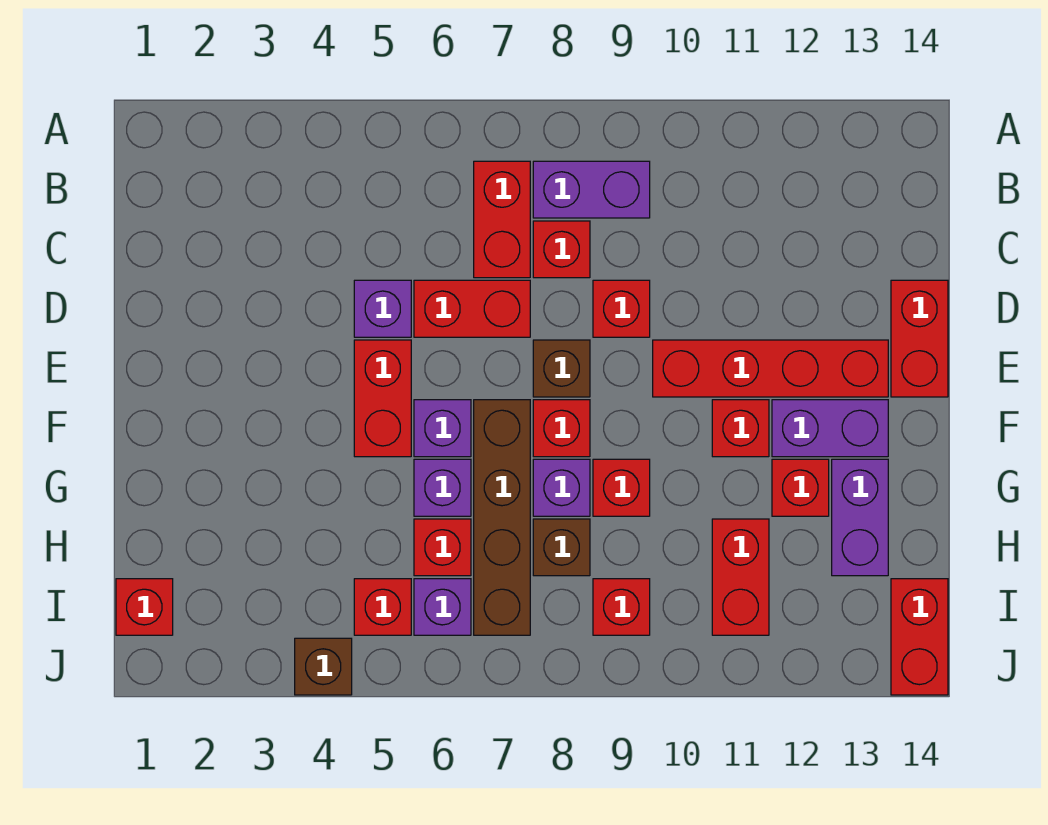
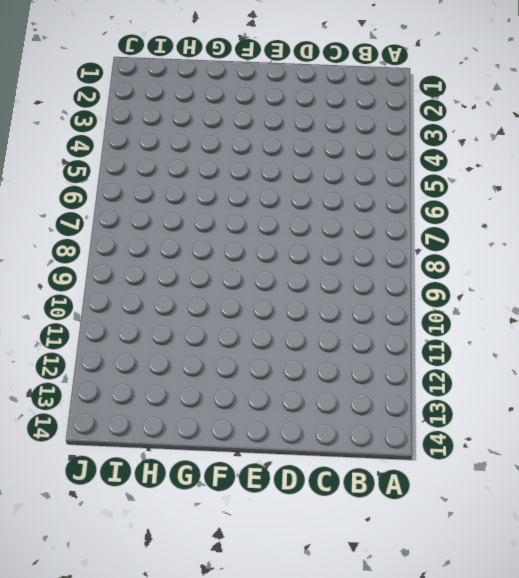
none -> red brick B7:C7 level 1
none -> purple brick B8:B9 level 1
none -> red brick C8 level 1

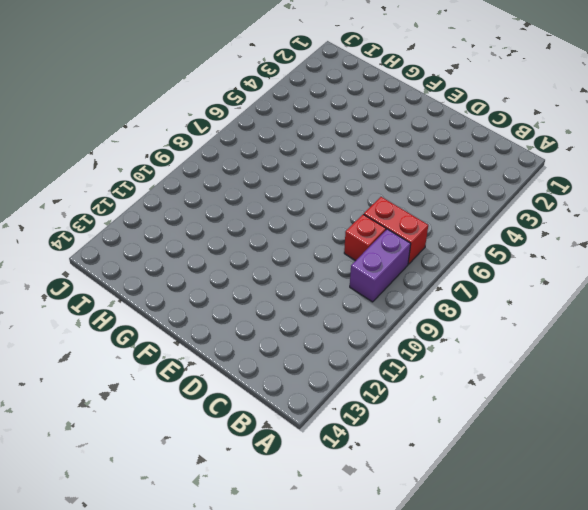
none -> purple brick D5 level 1
none -> red brick D6:D7 level 1
none -> red brick D9 level 1

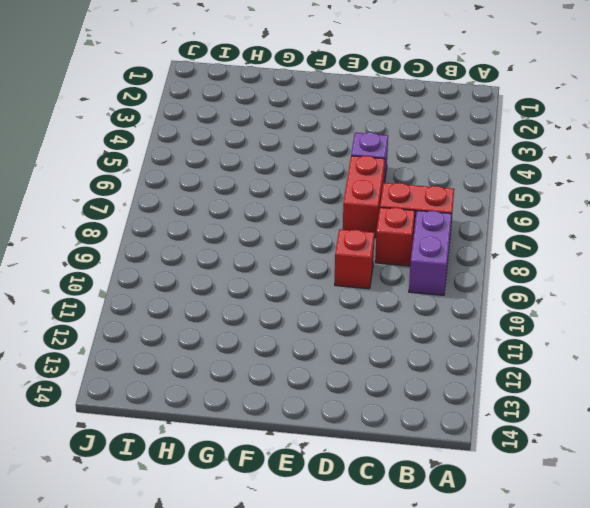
none -> red brick D14:E14 level 1
none -> red brick E5:F5 level 1
none -> brown brick E8 level 1

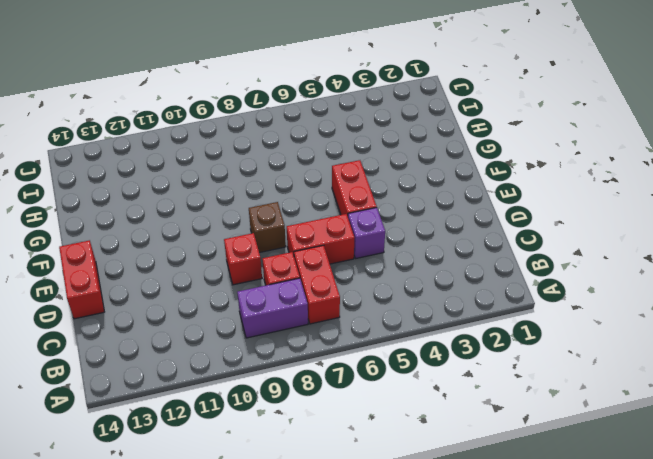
none -> red brick E10:E13 level 1
none -> purple brick F6 level 1
none -> brown brick F7:I7 level 1

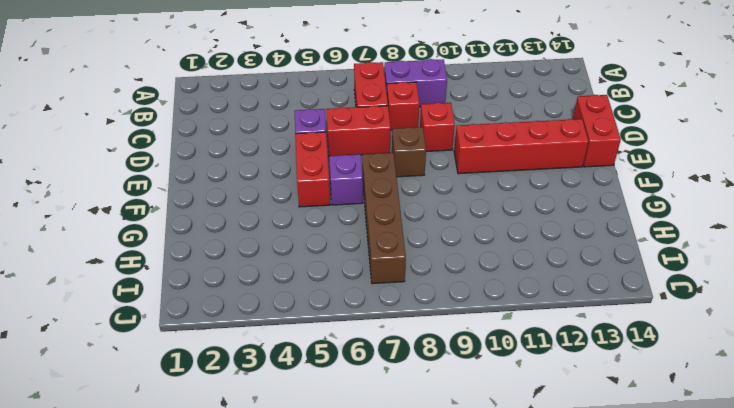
none -> red brick F8 level 1
none -> red brick F11 level 1
none -> purple brick F12:F13 level 1

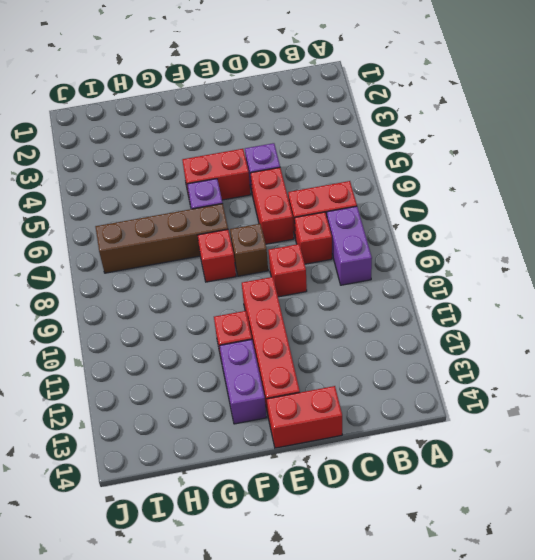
none -> purple brick G6 level 1
none -> purple brick G8 level 1
none -> red brick G9 level 1

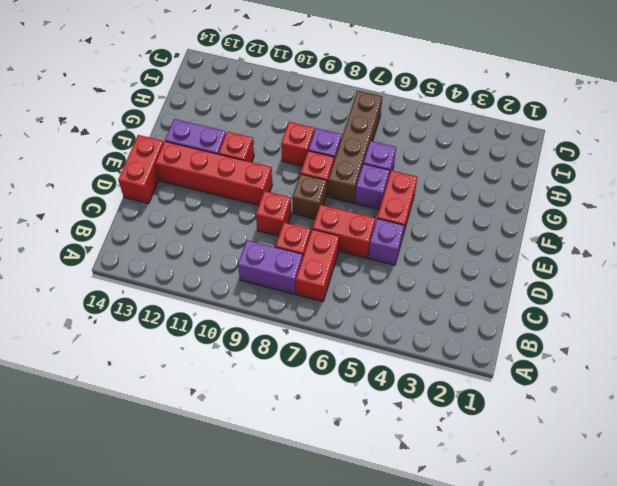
none -> red brick G12 level 1
none -> purple brick G13:H13 level 1
none -> red brick H6 level 1

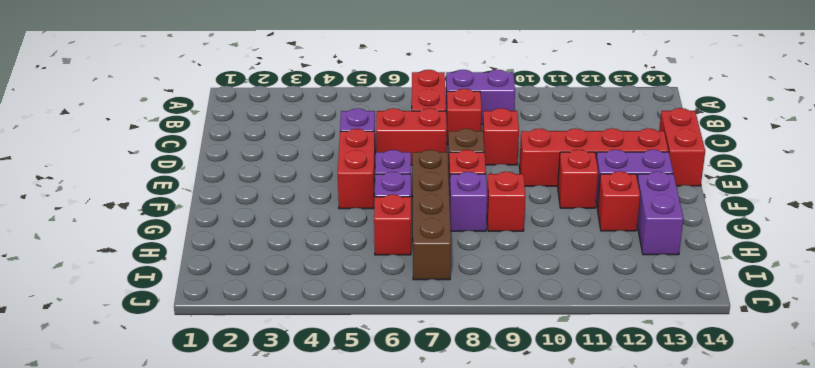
none -> brown brick H8 level 1
none -> red brick H11:I11 level 1
none -> red brick I1 level 1

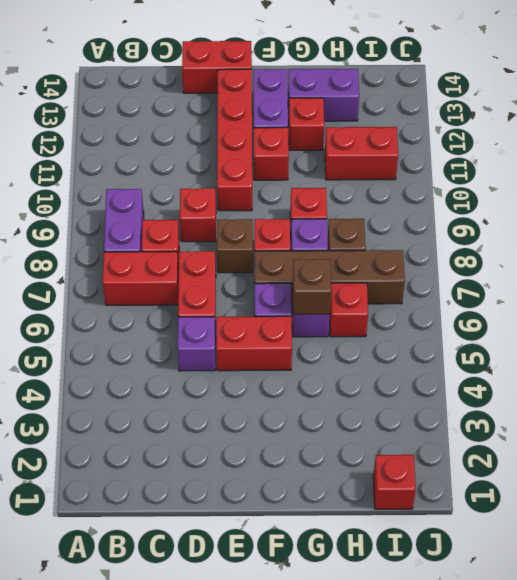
brown brick G6 level 2 -> brown brick J4 level 1
none -> red brick I5 level 1
none -> purple brick I6 level 1
none -> red brick I9 level 1

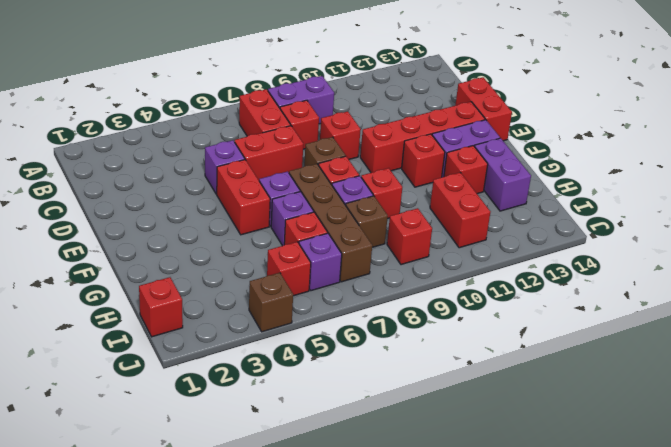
none -> red brick I14:J14 level 1

